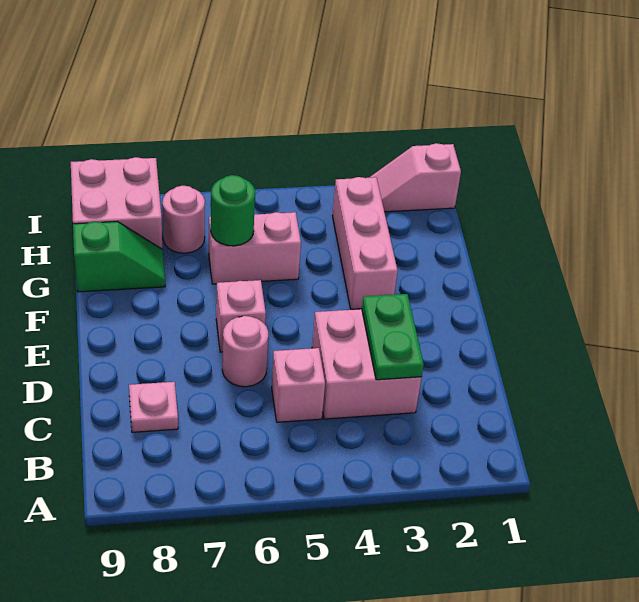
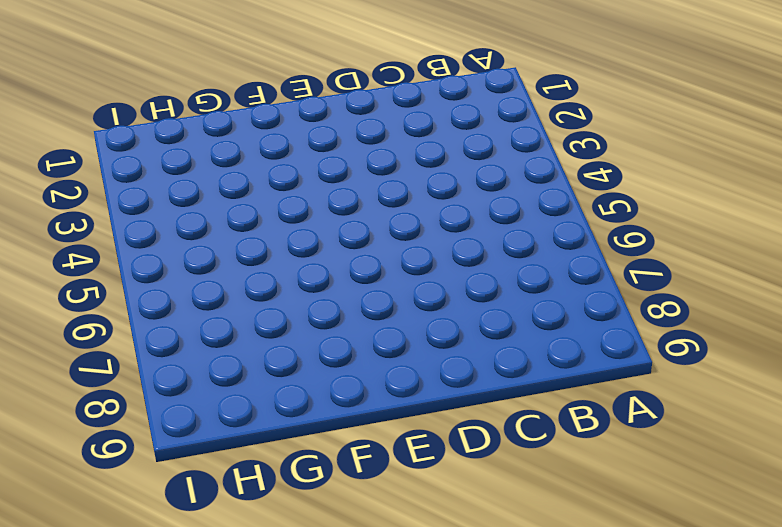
none -> pink brick C3:D4 level 1
none -> pink brick C5 level 1
none -> pink plate C8 level 1

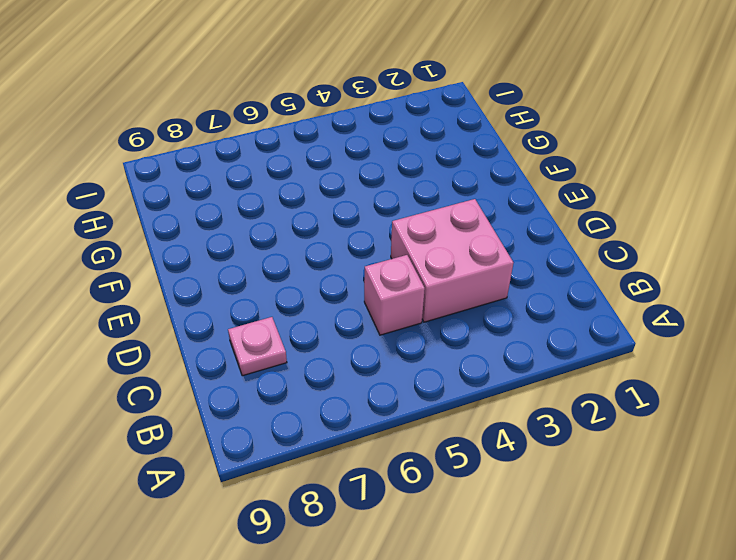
none -> pink round brick D6 level 1
none -> pink brick E6 level 1
none -> pink brick F3:H3 level 1

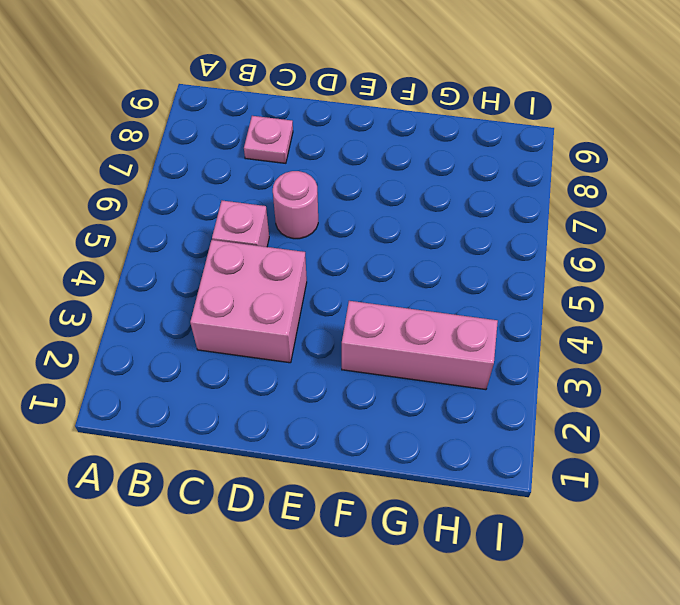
none -> pink brick E6 level 1
none -> pink brick G5:G6 level 1
none -> green slope G8:G9 level 1 top 9

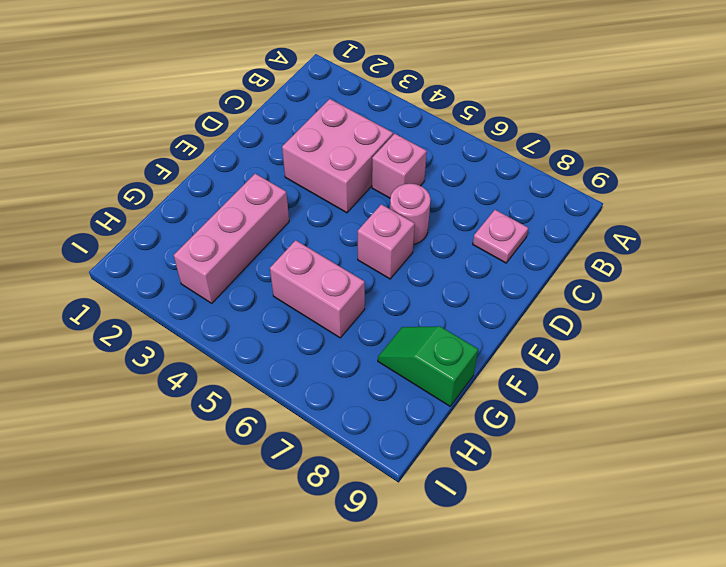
none -> pink round brick H7 level 1
none -> pink brick H8:I9 level 1
none -> pink slope I1:I2 level 1 top 1

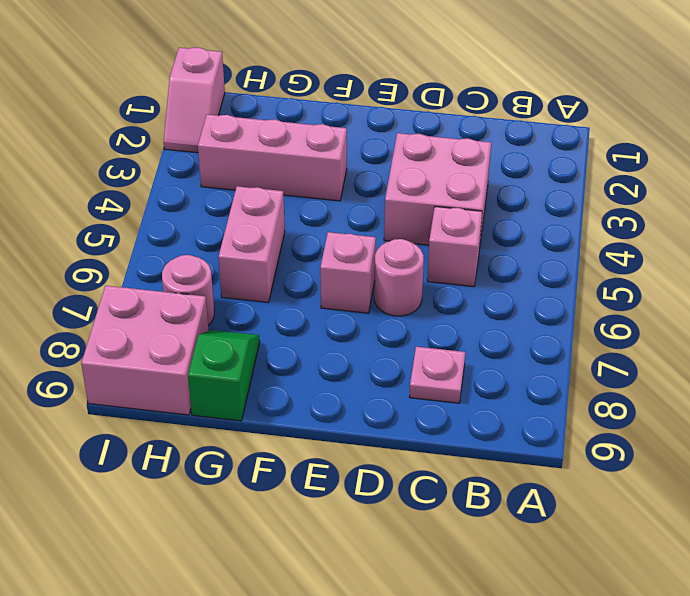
none -> green plate C3:D3 level 2
none -> green round brick G6 level 2

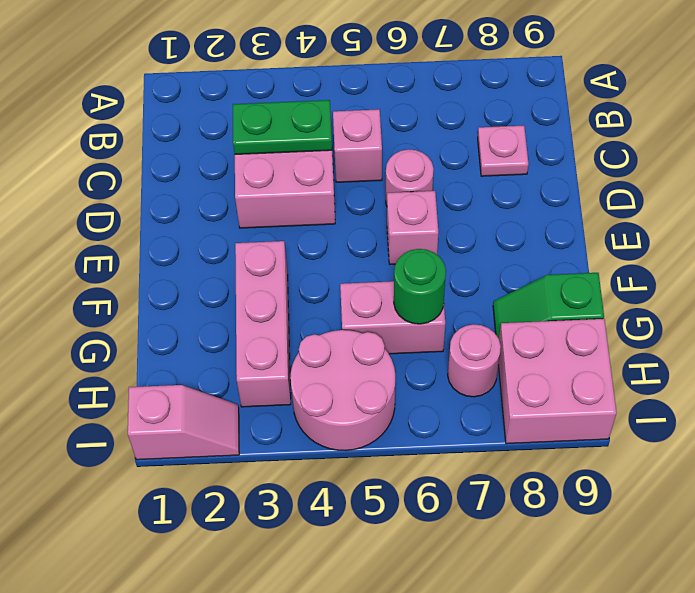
green plate C3:C4 level 2 -> green plate C3:D3 level 2
pink round brick H4:I5 level 1 -> none

